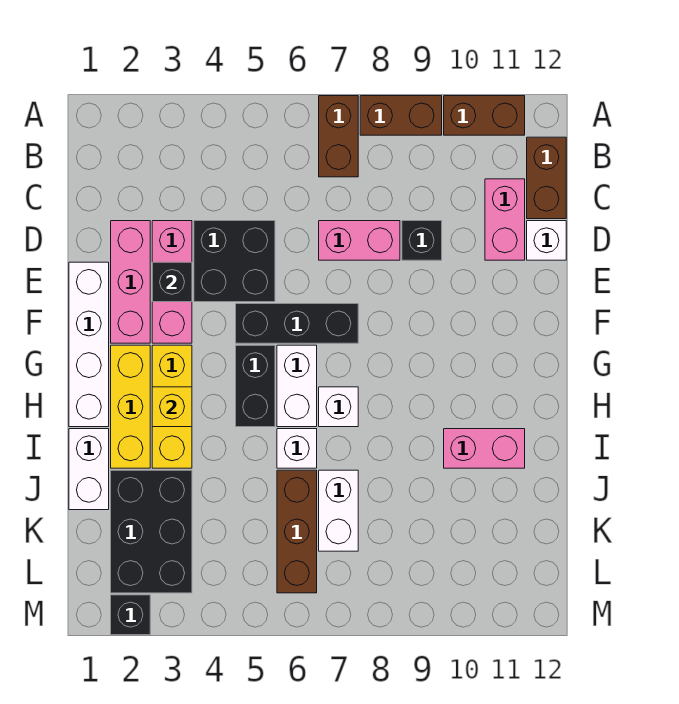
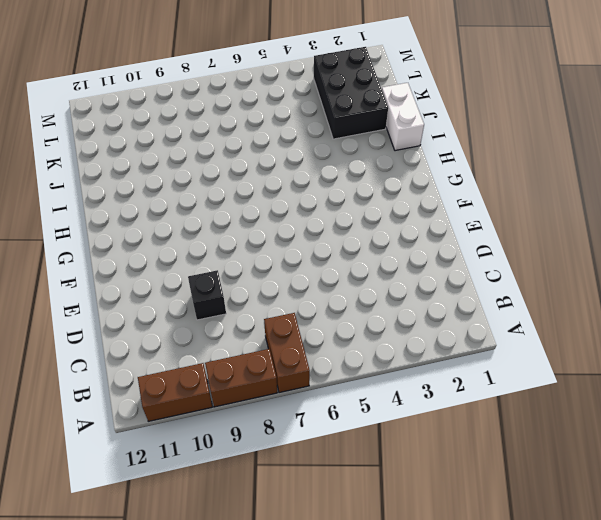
none -> brown brick B12:C12 level 1
none -> pink brick C11:D11 level 1
none -> pink brick D2:F2 level 1

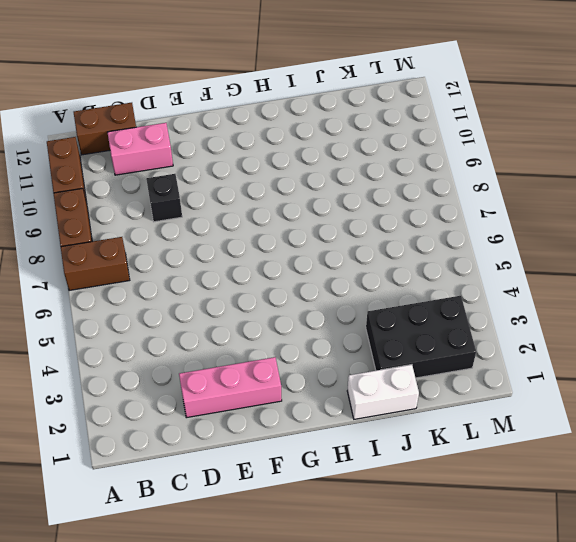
none -> pink brick D3:F3 level 1
none -> black brick D4:E5 level 1
none -> pink brick D7:D8 level 1

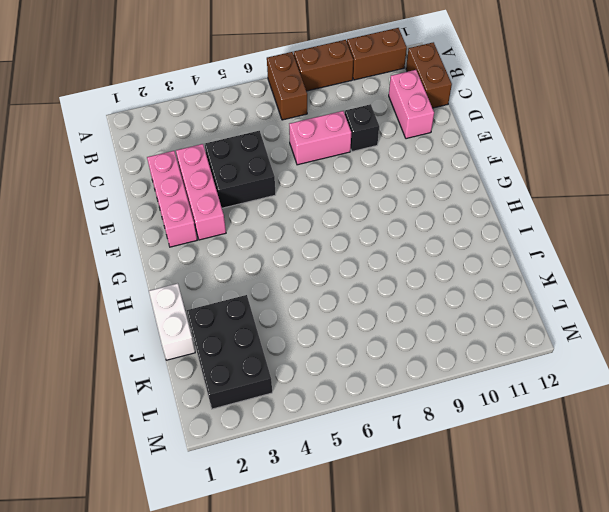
none -> white brick D12 level 1
none -> white brick E1:H1 level 1
none -> black brick F5:F7 level 1

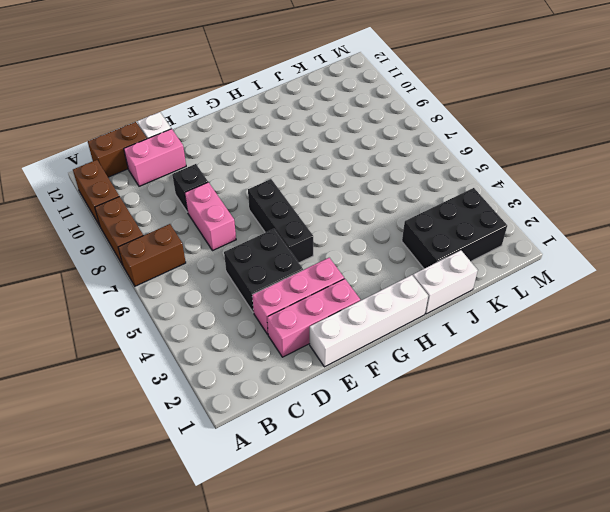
none -> yellow brick G2:I2 level 1
none -> yellow brick G3:I3 level 1
none -> black brick G5:H5 level 1

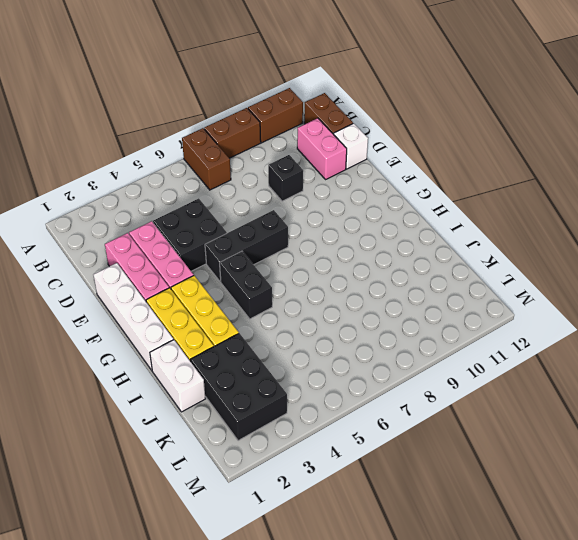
none -> pink brick D7:D8 level 1
none -> white brick G6:H6 level 1
none -> white brick H7 level 1

